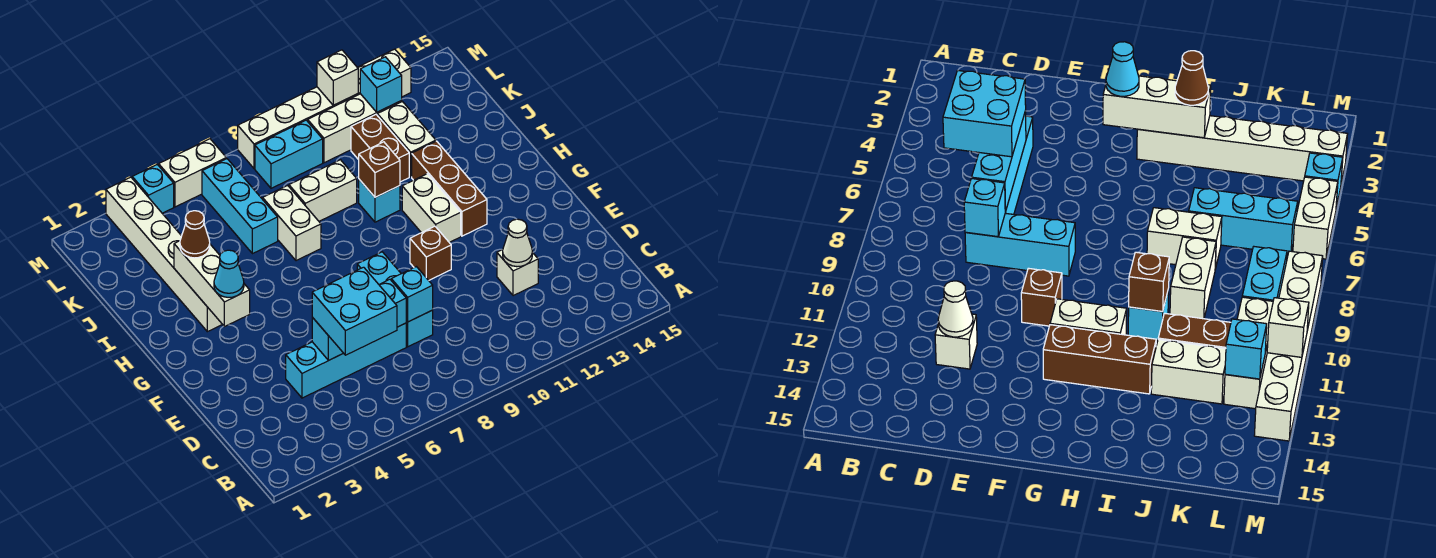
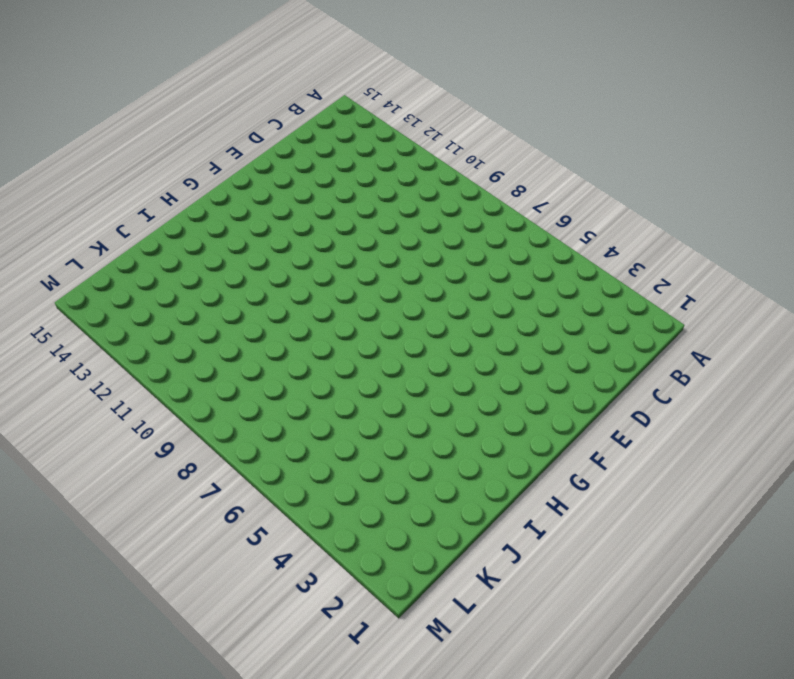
none -> cyan brick D4:D7 level 1
none -> cyan brick D8:F8 level 1
none -> white brick D12 level 1

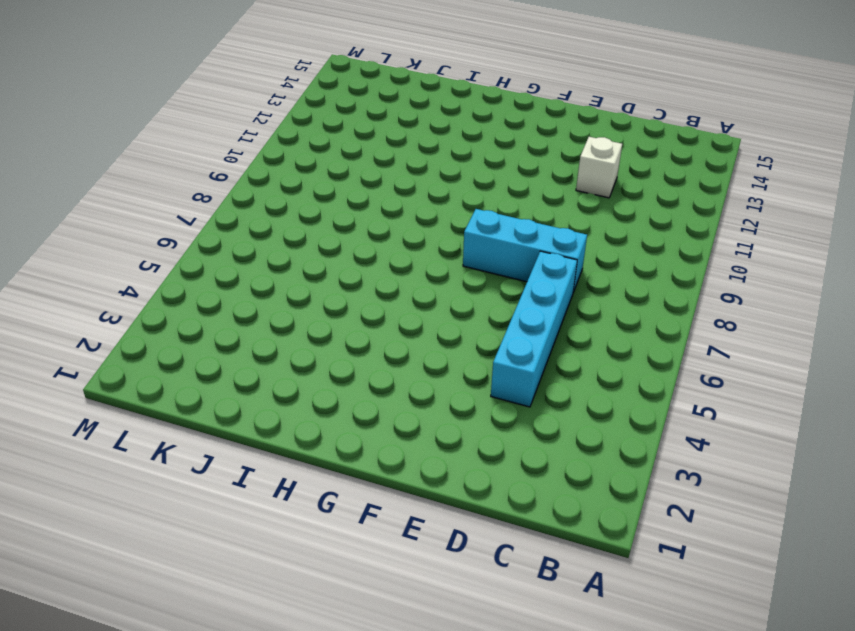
none -> brown brick F10 level 1
none -> white brick G11:H11 level 1
none -> brown brick G12:I12 level 1

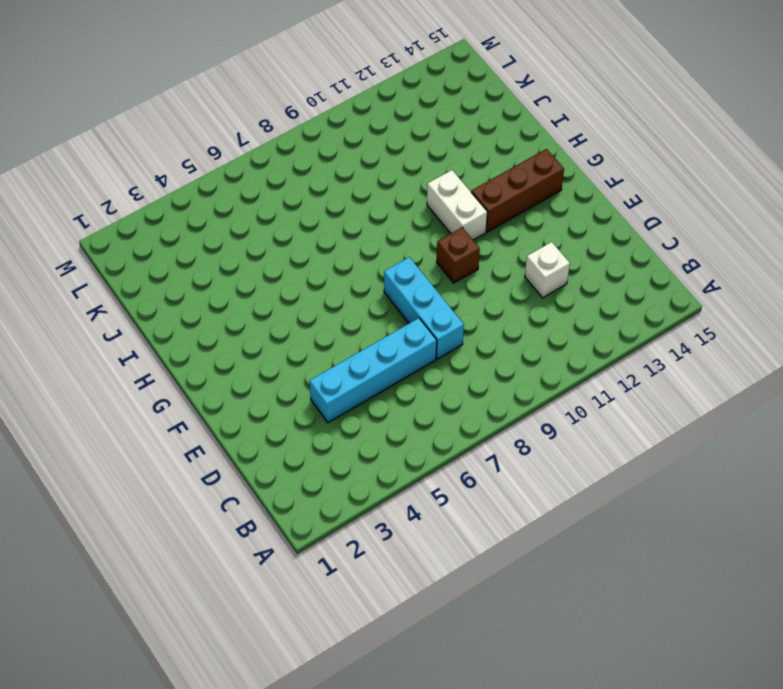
brown brick G12:G14 level 1 -> brown brick G12:I12 level 1
none -> white brick H3:M3 level 1
none -> white brick I7:J7 level 1
none -> cyan brick I10 level 1

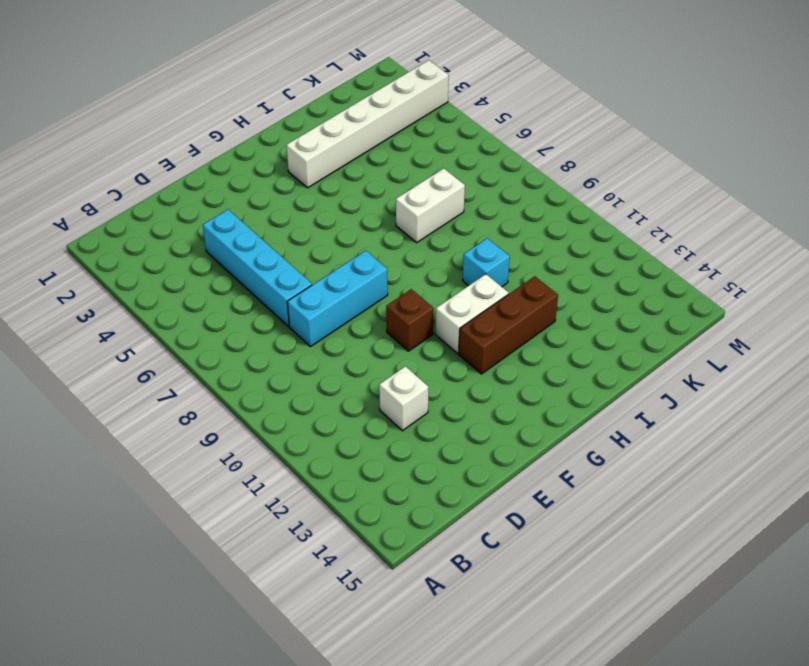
none -> cyan brick J6:L6 level 1
none -> white brick J8:J9 level 1
none -> brown brick J11:K11 level 1

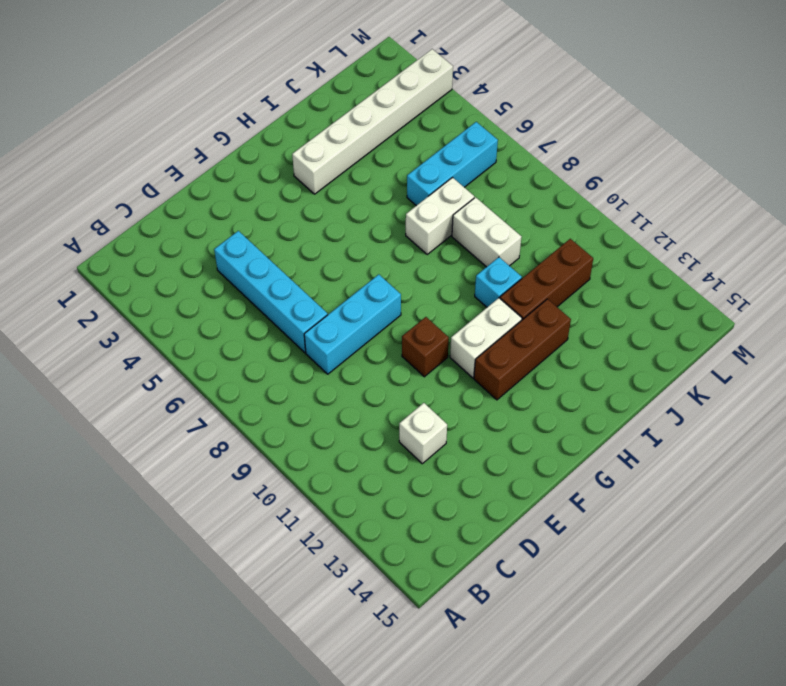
brown brick I11:K11 level 1 -> brown brick J11:K11 level 1
none -> white brick J12:K12 level 1
none -> cyan brick L8:L9 level 1
none -> white brick L10:L12 level 1

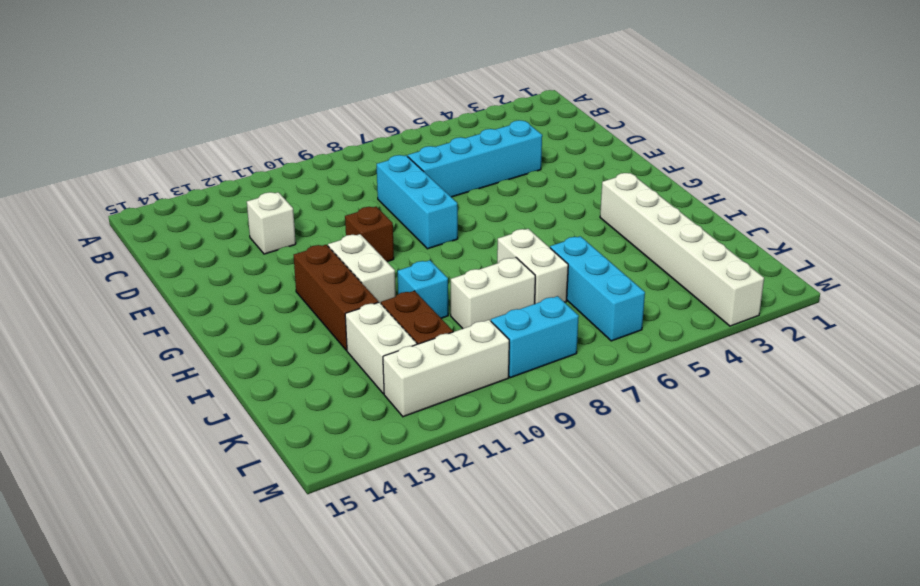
none -> cyan brick M4 level 1
none -> white brick M5:M6 level 1
none -> white brick M8:M13 level 1

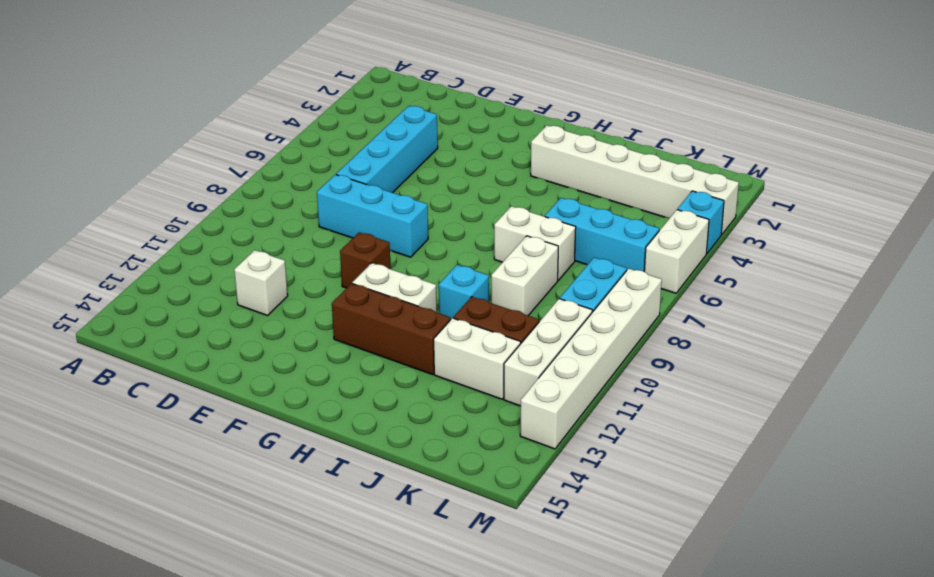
none -> cyan brick D5:D7 level 2
none -> cyan brick D8 level 2
none -> white cone D12 level 2

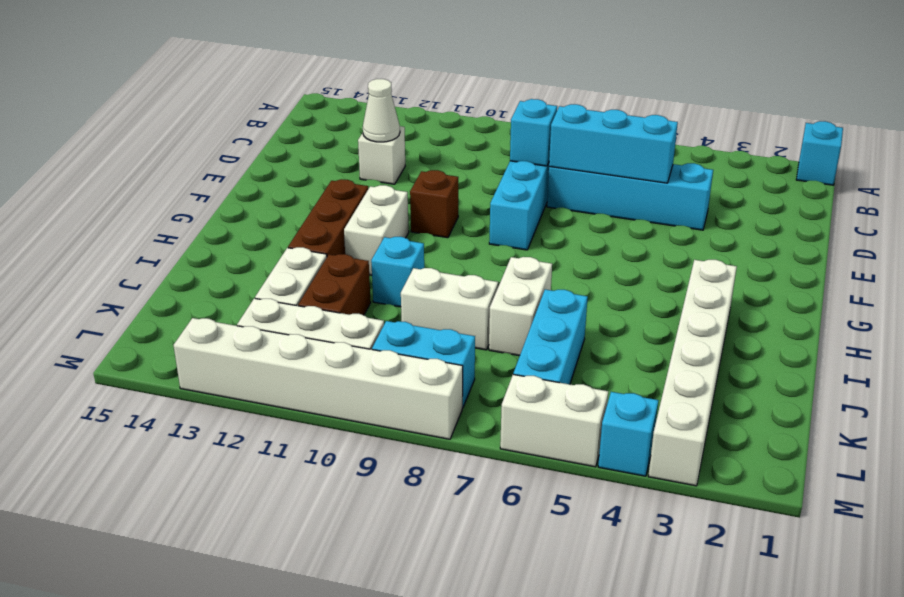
cyan brick A1 level 1 -> cyan brick L12 level 2
none -> white brick G3:I3 level 2
none -> brown brick I10 level 2
none -> white brick M11 level 2

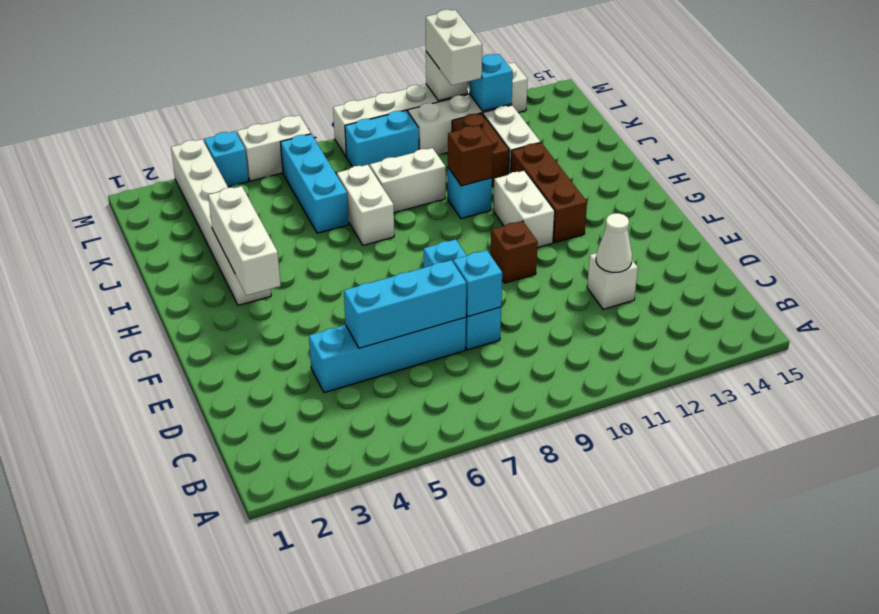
white brick L11:M11 level 3 -> none
none -> cyan brick C5:D6 level 3
none -> cyan cone G3 level 3
none -> brown cone I3 level 3

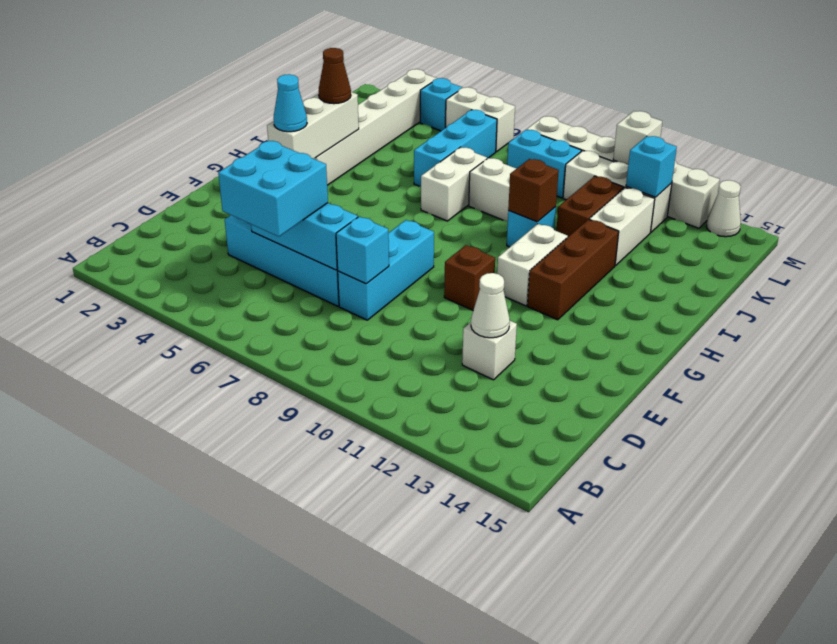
white cone M14 level 1 -> none

